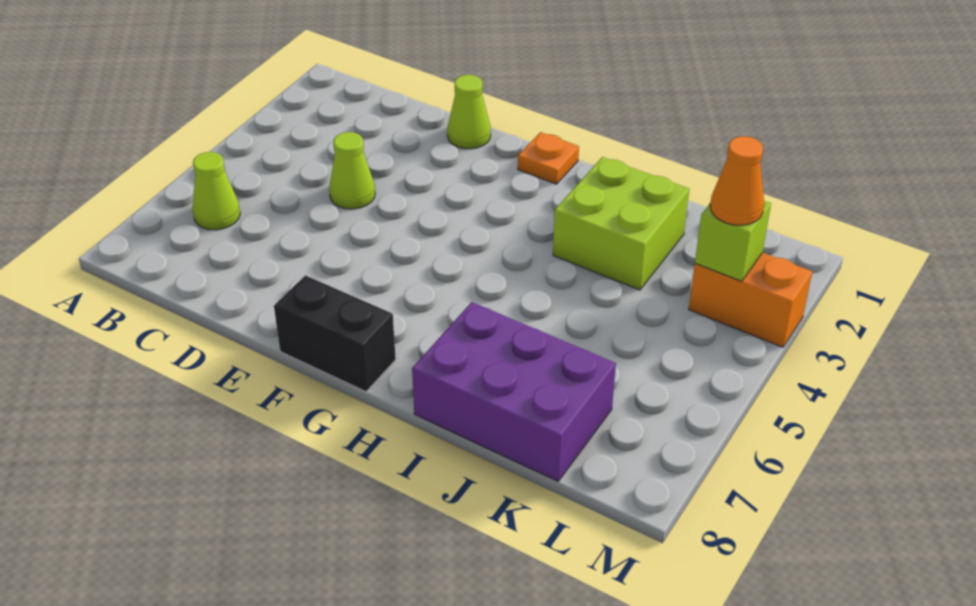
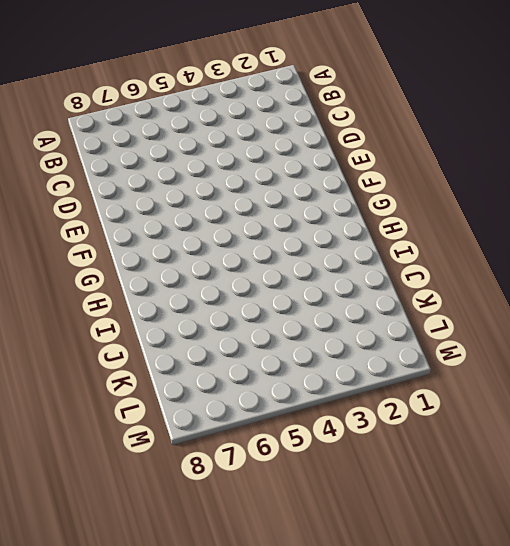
none -> lime cone B6 level 1
none -> lime cone D4 level 1

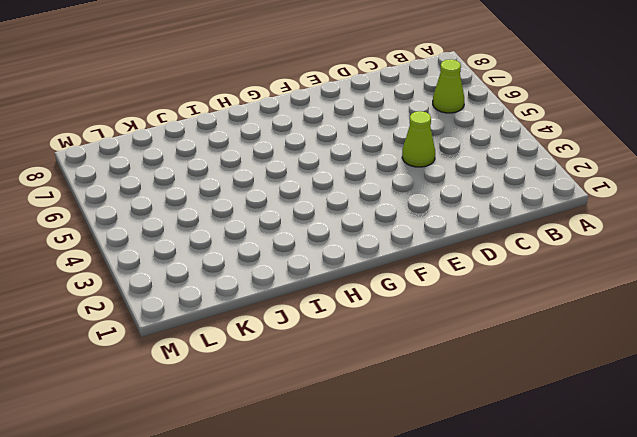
none -> lime cone E1 level 1
none -> black brick F8:G8 level 1

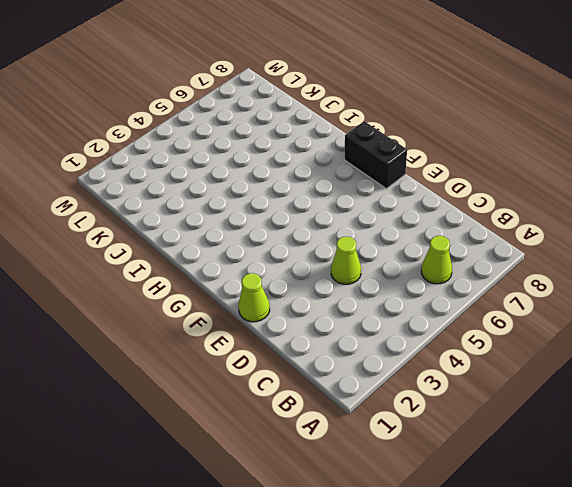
none -> orange plate G1 level 1
none -> lime brick I2:J3 level 1

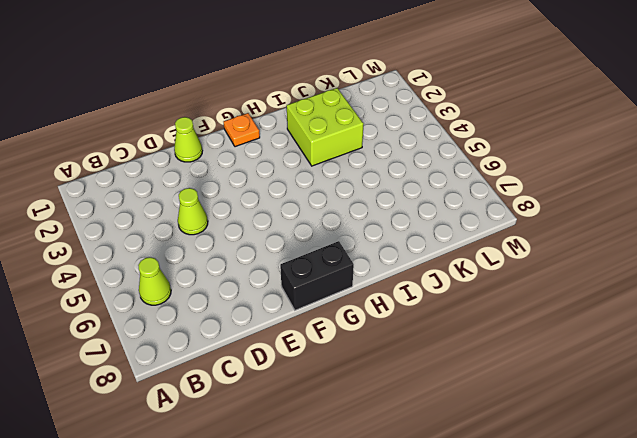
none -> purple brick I7:K8 level 1
none -> orange brick L3:M3 level 1

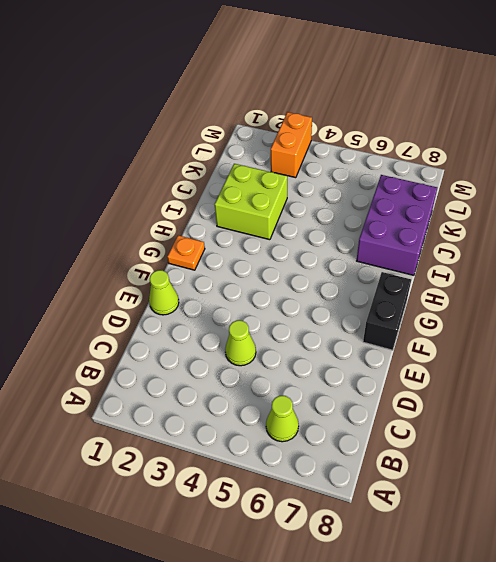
none -> lime brick L3 level 2
none -> orange cone L3 level 3

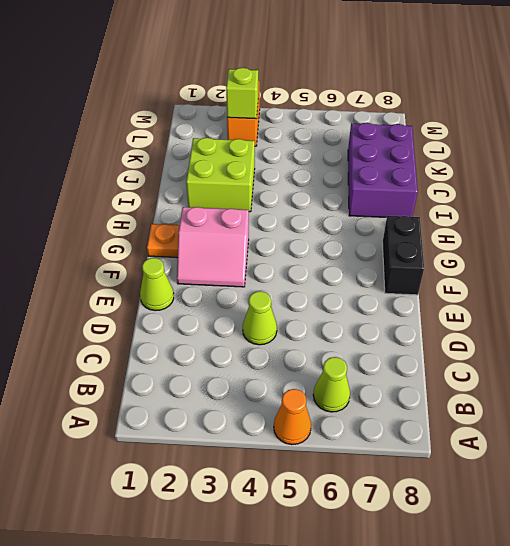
orange cone A5 level 1 -> orange cone L3 level 3
pink slope F2:G3 level 1 top G -> none

